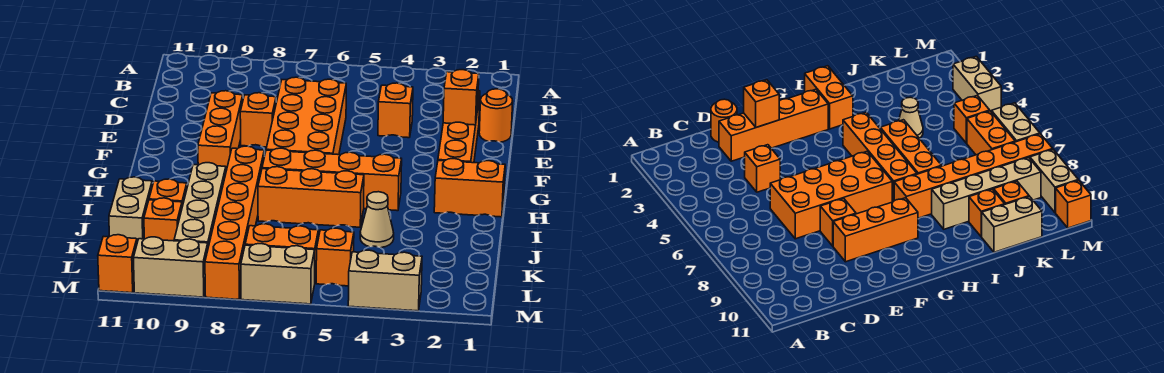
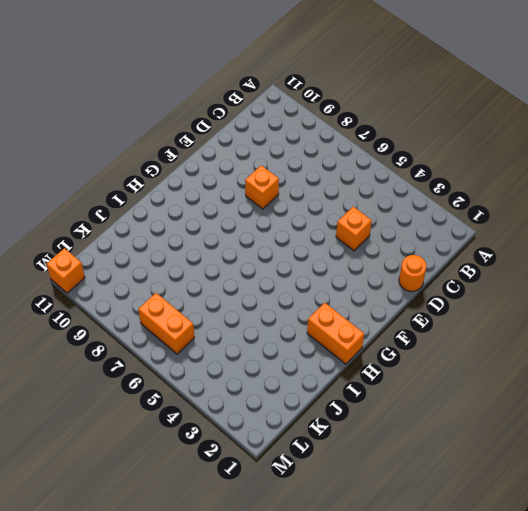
none -> orange brick D2:G2 level 1
none -> orange brick D6:G7 level 1
none -> orange brick E9:G9 level 1

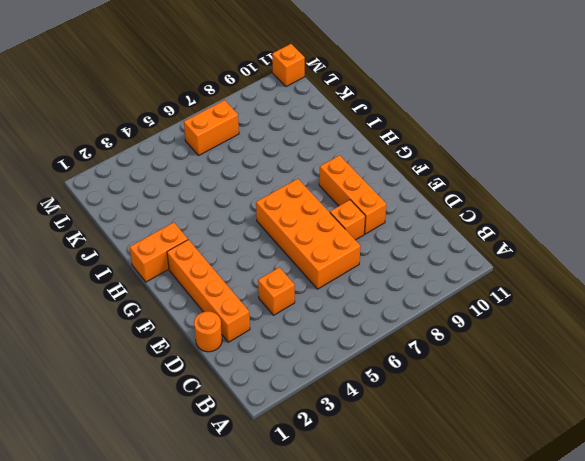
none -> orange brick H4:H7 level 1
none -> orange brick H8:M8 level 1
none -> orange brick I5:I7 level 1

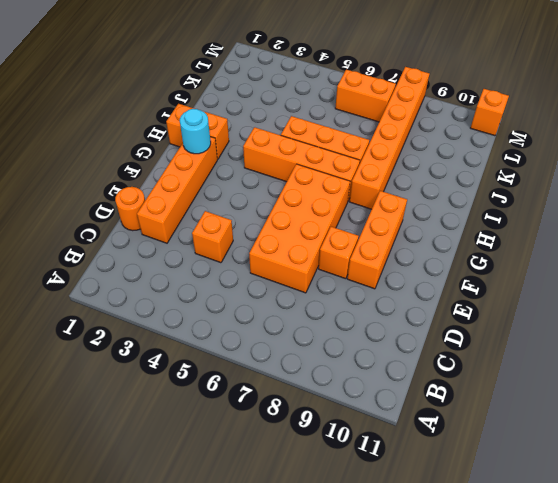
cyan round brick G2 level 2 -> none
none -> tan brick I9:L9 level 1
none -> tan cone J4 level 1
none -> orange brick J10 level 1

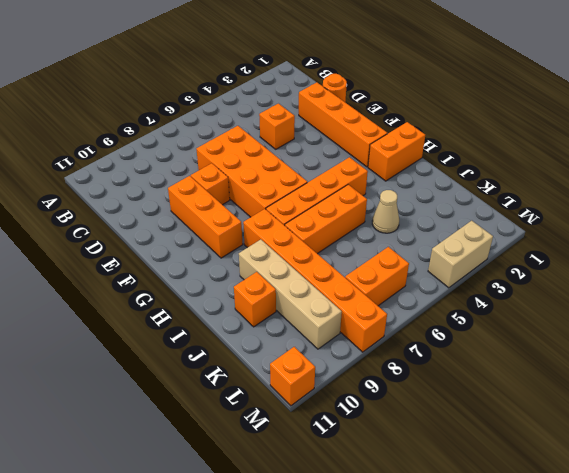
none -> tan brick J11:K11 level 1
none -> orange brick K10 level 1
none -> orange brick L5 level 1

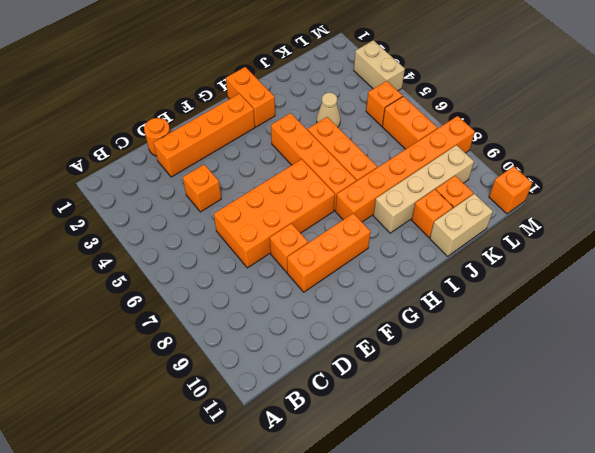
none -> tan brick M6:M7 level 1
none -> tan brick M9:M10 level 1
none -> orange brick E2 level 2

